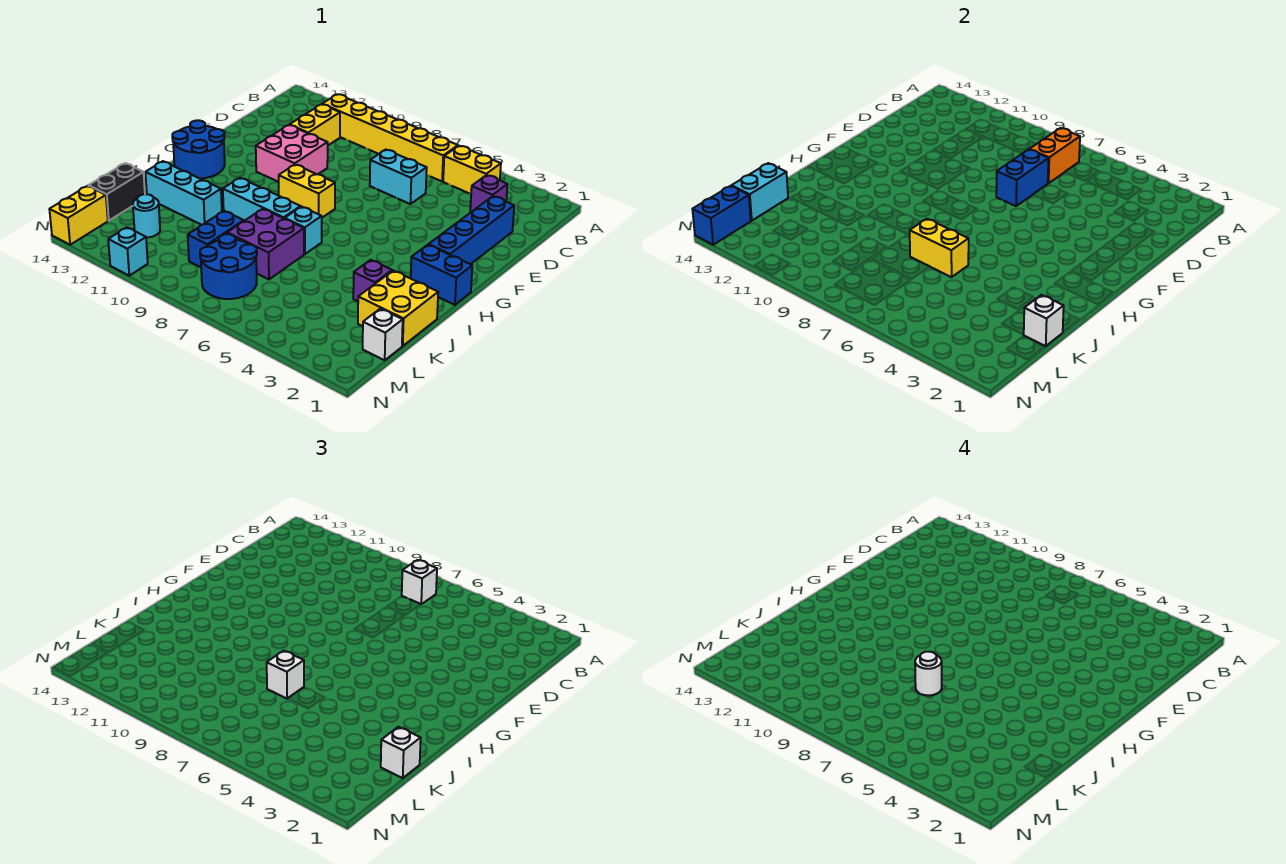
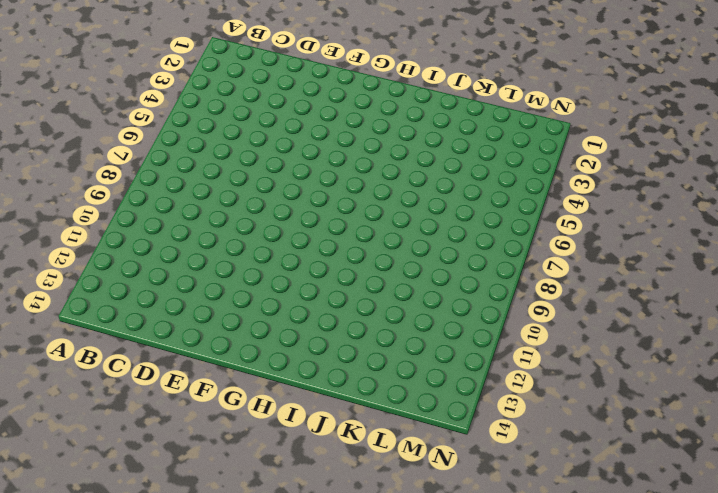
none -> yellow brick B4:B5 level 1
none -> yellow brick B6:B11 level 1
none -> purple brick C3 level 1
none -> yellow brick C11:D11 level 1

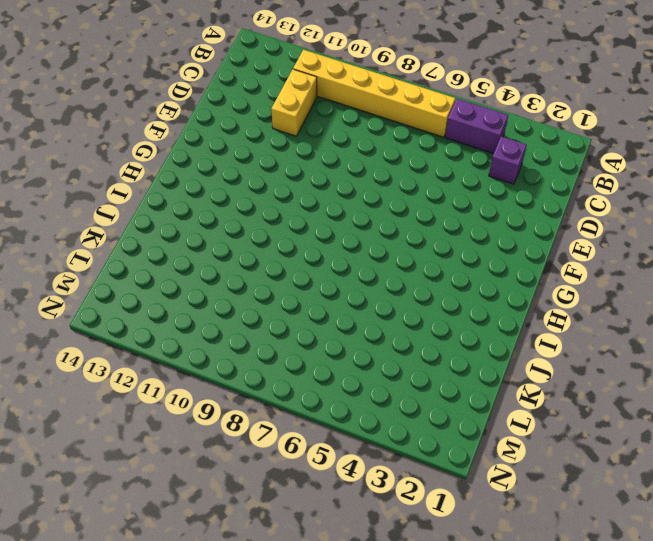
purple brick B4:B5 level 1 -> yellow brick B4:B5 level 1
none -> blue brick D2:G2 level 1
none -> cyan brick D6:D7 level 1
none -> pink brick E10:F11 level 1
none -> yellow brick G8:G9 level 1

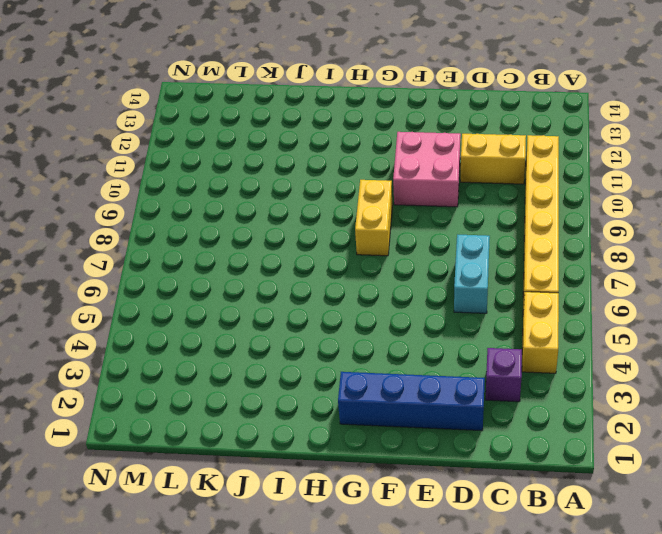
none -> blue round brick G13:H14 level 1
none -> blue brick H1:H2 level 1
none -> cyan brick I7 level 1
none -> cyan brick I8:I10 level 1

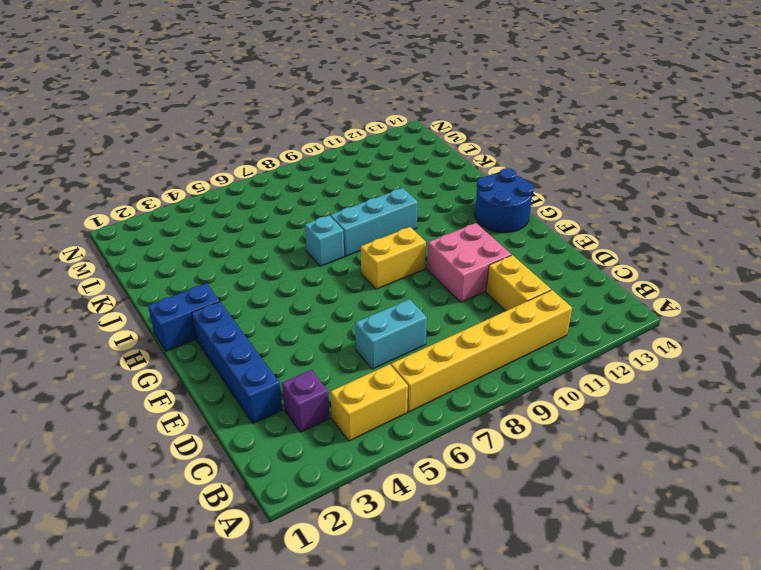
none -> yellow brick J1:K2 level 1
none -> purple brick J3 level 1
none -> purple brick J7:K8 level 1
none -> cyan brick J11:J13 level 1

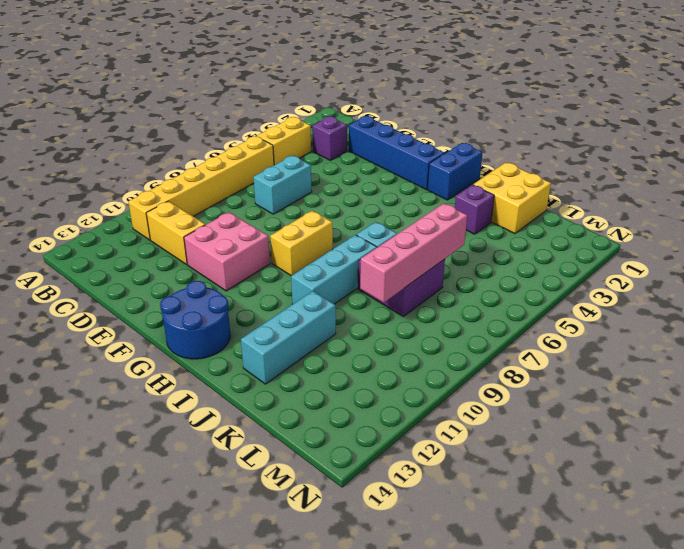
pink brick K6:K9 level 2 -> none
none -> blue brick K9:L9 level 1
none -> black brick K14:L14 level 1
none -> white brick L1 level 1
none -> blue round brick L7:M8 level 1

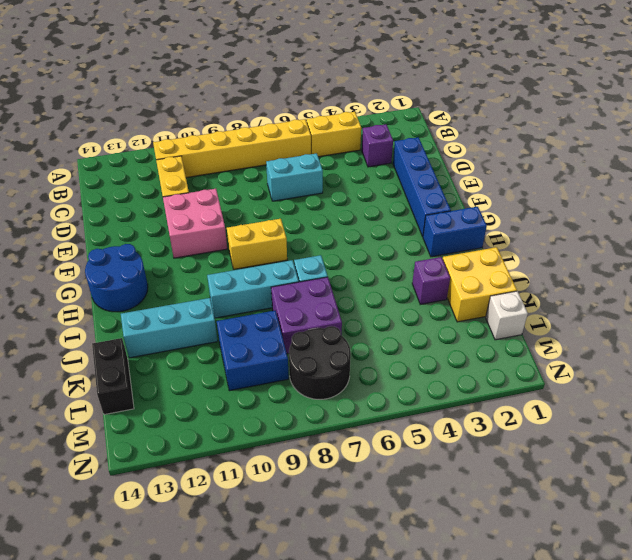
blue brick K9:L10 level 1 -> blue brick K9:L9 level 1
black round brick L7:M8 level 1 -> blue round brick L7:M8 level 1
none -> cyan round brick L12 level 1
none -> yellow brick M14:N14 level 1
none -> cyan brick N11 level 1
none -> orange brick B7:C7 level 2

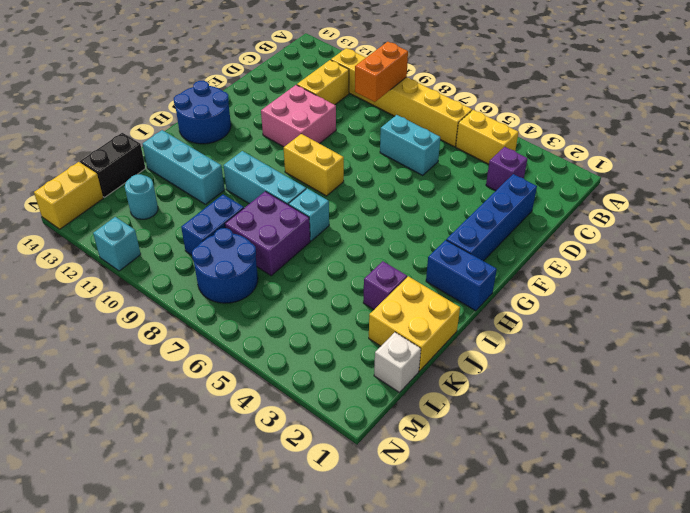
orange brick B9:C9 level 2 -> orange brick B7:C7 level 2
none -> blue brick D7:E7 level 2
none -> yellow brick J6:J7 level 2
none -> white brick K1 level 2
none -> cyan brick K14:L14 level 2

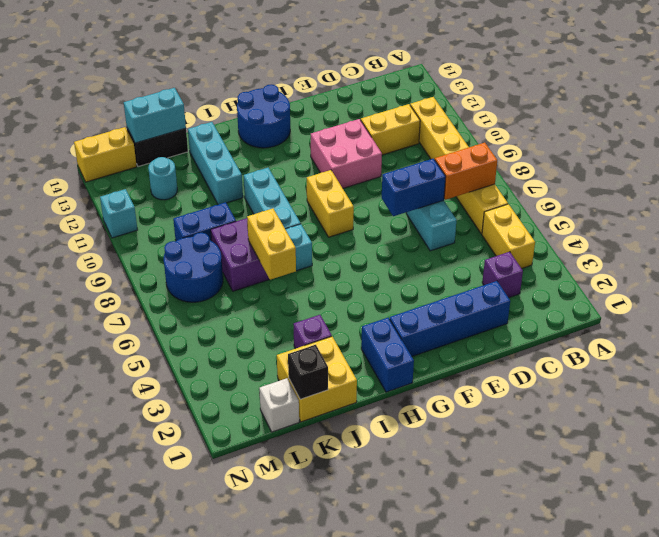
black brick K1 level 2 -> white brick K1 level 2
none -> blue brick M14:N14 level 2
none -> white brick B7 level 3
none -> white brick J7 level 3
none -> white brick K1 level 3

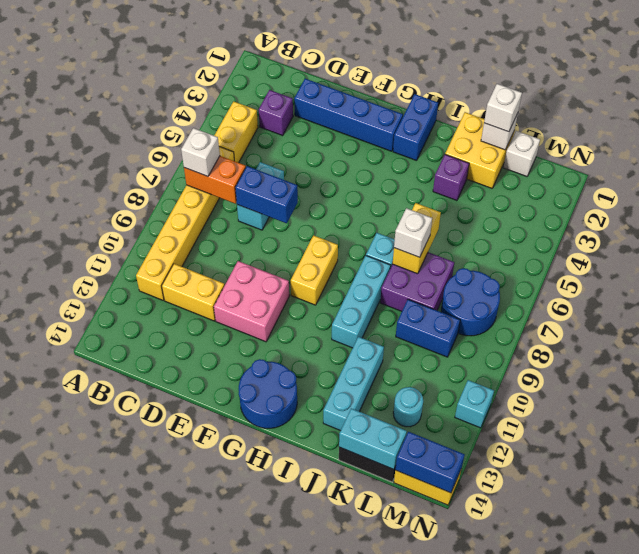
none -> white round brick J7 level 4

